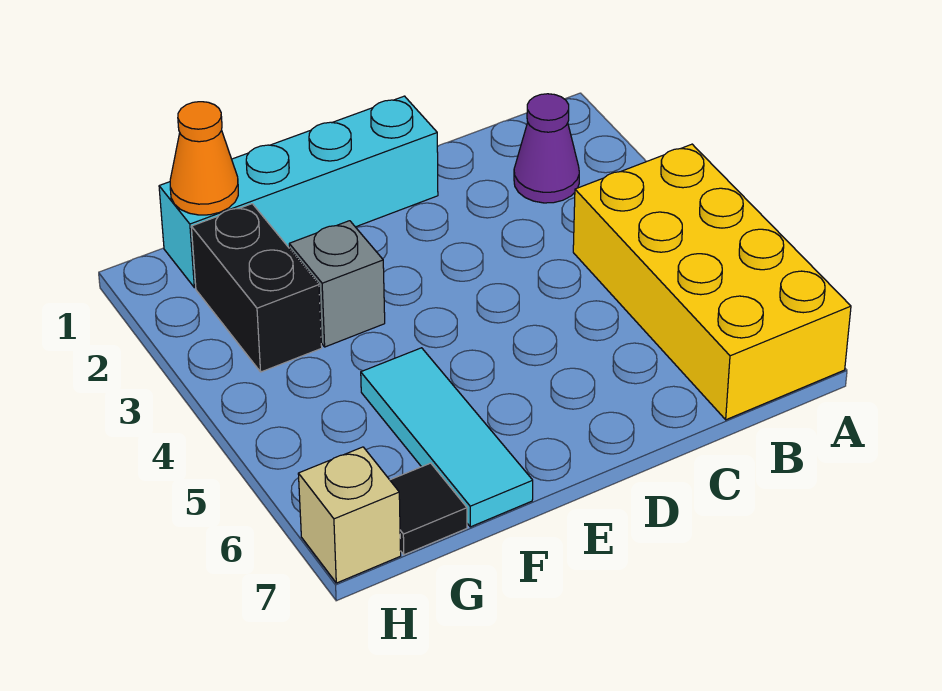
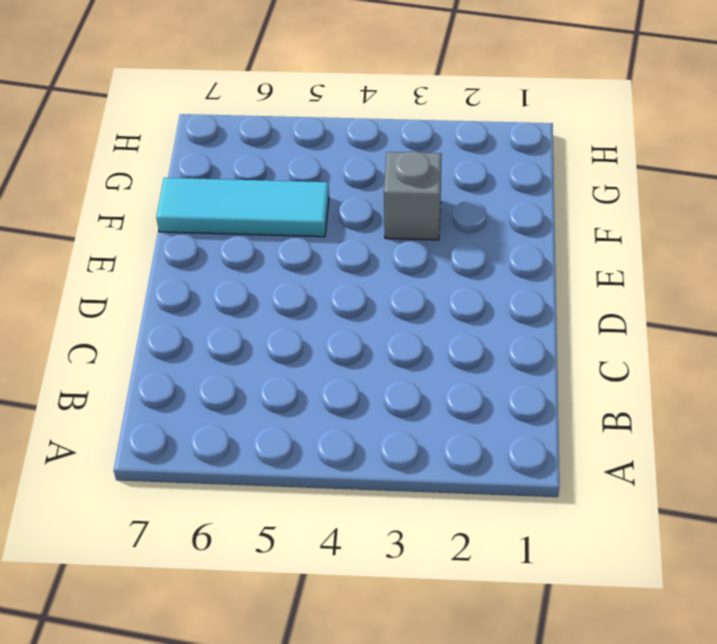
none -> yellow brick A4:B7 level 1
none -> purple cone B2 level 1

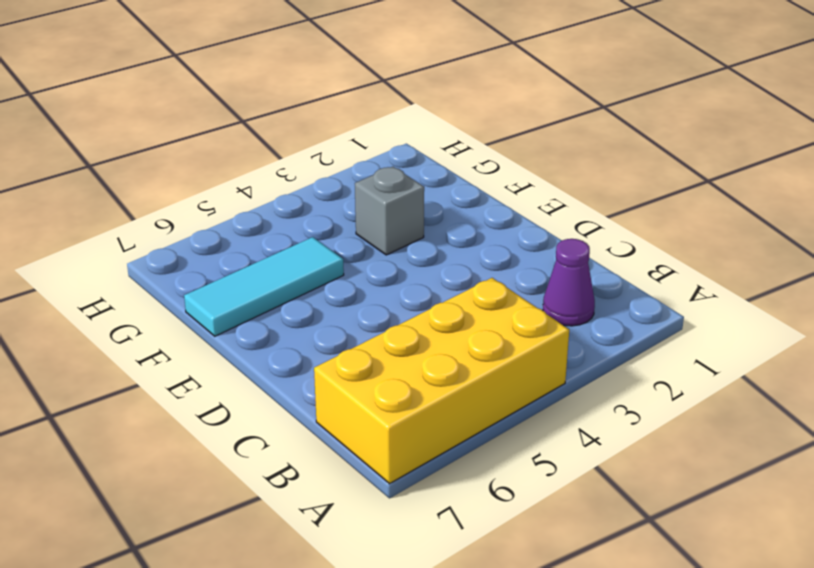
none -> cyan brick D1:G1 level 1
none -> black brick G2:G3 level 1

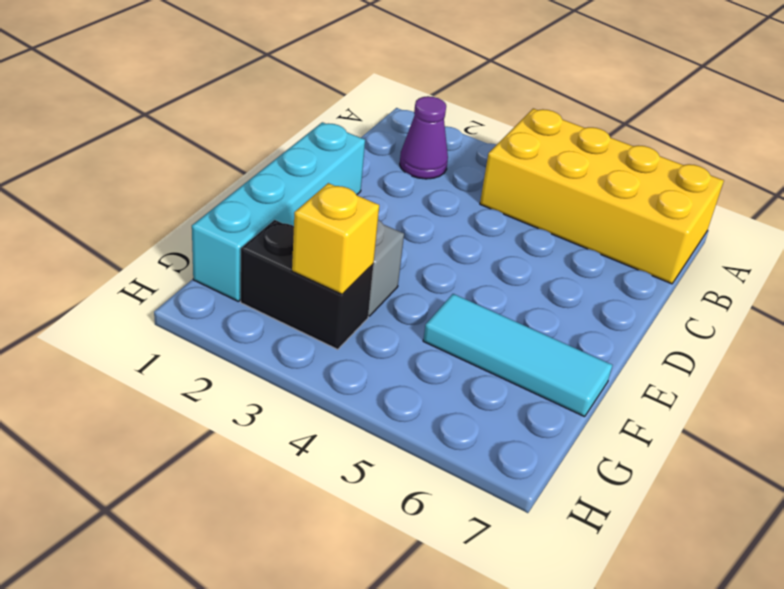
yellow brick G3 level 2 -> none
none -> black tile G7 level 1
none -> tan brick H7 level 1

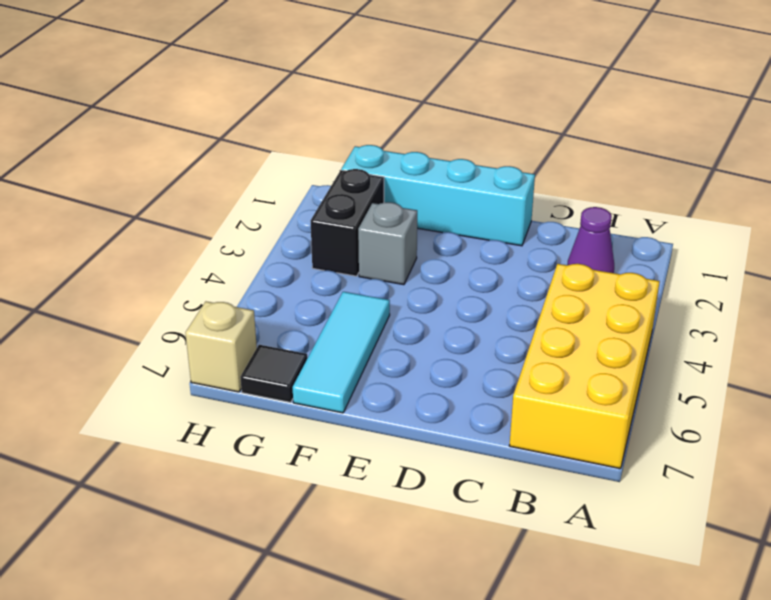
none -> orange cone G1 level 2

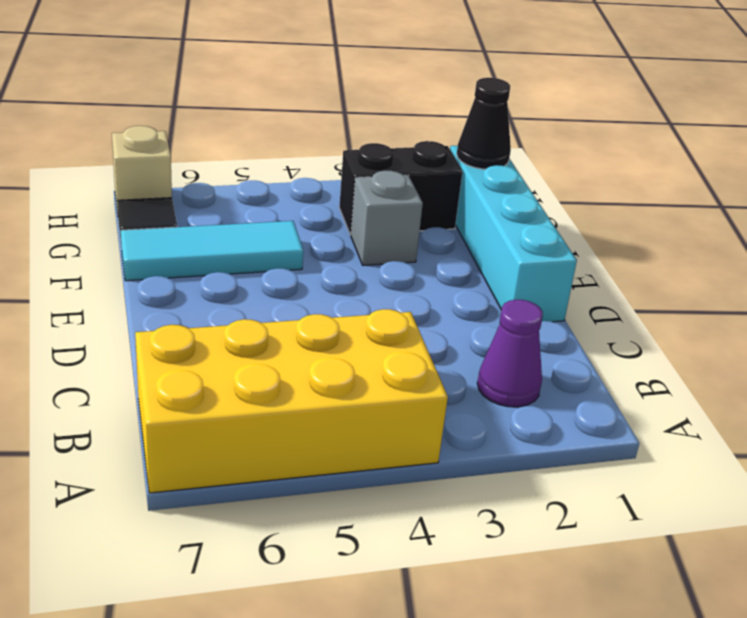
black cone G1 level 2 -> orange cone G1 level 2

